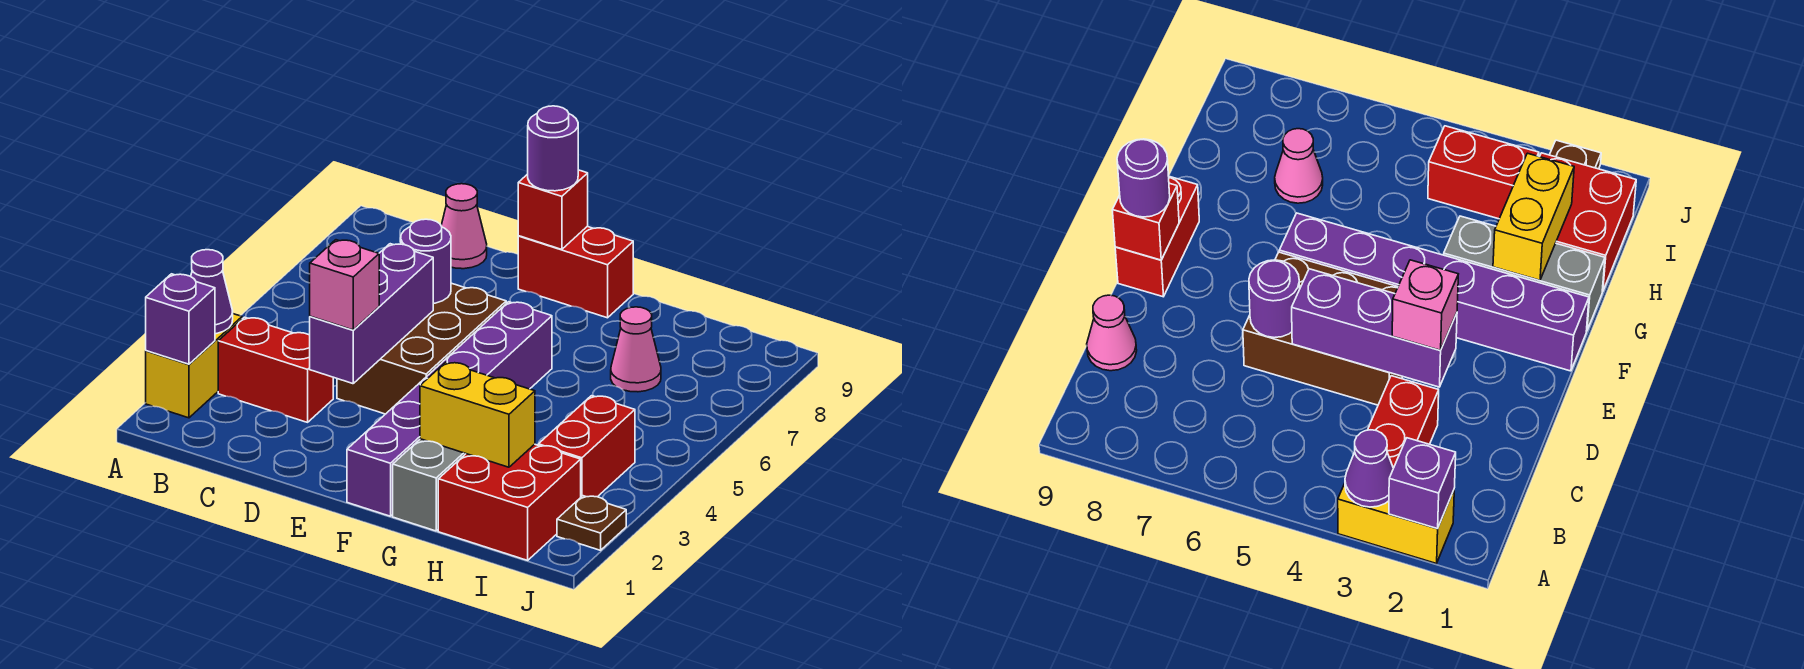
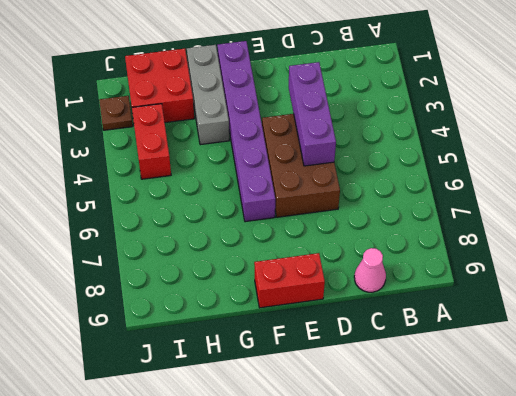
none -> yellow brick A2:A3 level 1
none -> red brick B3:C3 level 1
none -> pink cone H7 level 1

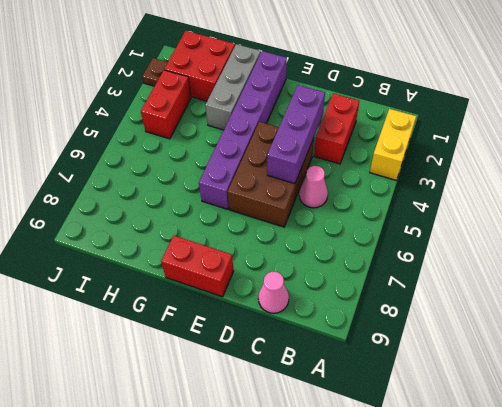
red brick C2:C3 level 1 -> red brick B3:C3 level 1
pink cone C5 level 1 -> pink cone H7 level 1
none -> purple brick A2 level 2
none -> purple cone A3 level 2
none -> purple round brick D6 level 2

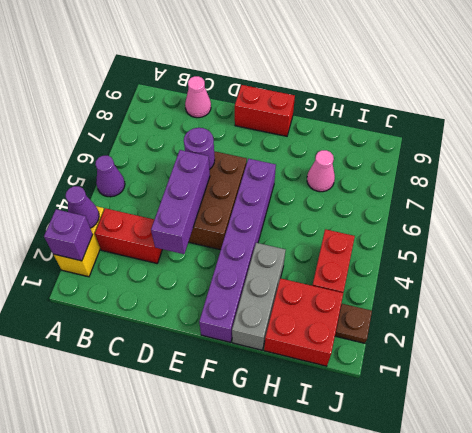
purple cone A5 level 1 -> none
none -> red brick E9 level 2
none -> yellow brick G2:H2 level 2
none -> pink brick D3 level 3

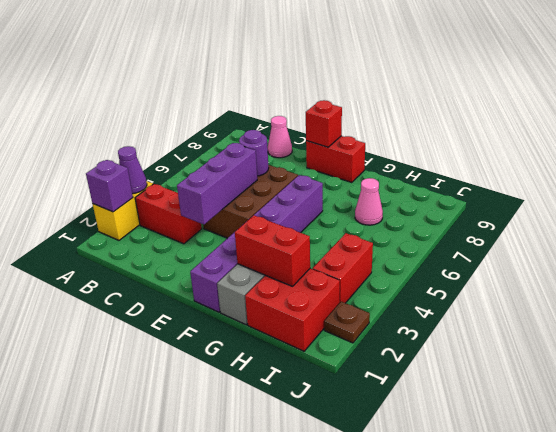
red brick G2:H2 level 2 -> yellow brick G2:H2 level 2
none -> pink brick D3 level 3
none -> purple round brick E9 level 3

